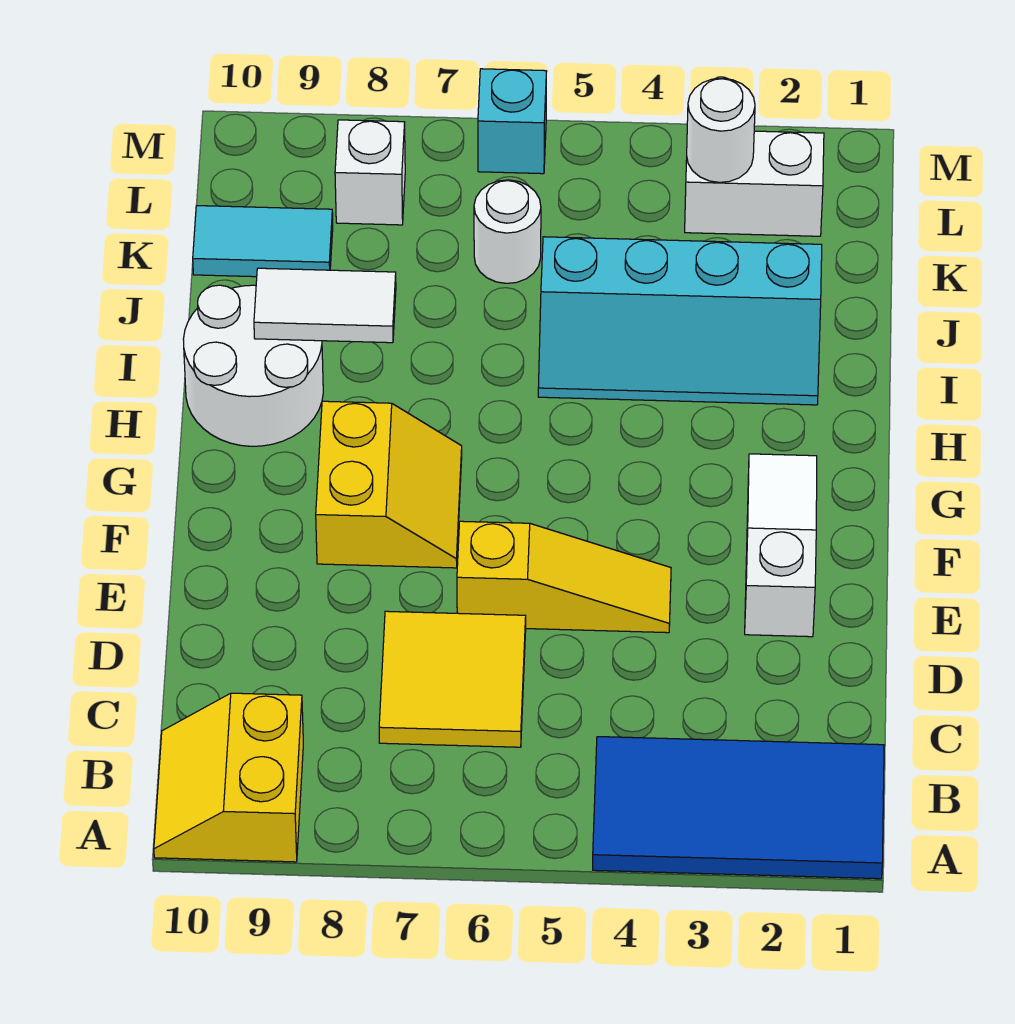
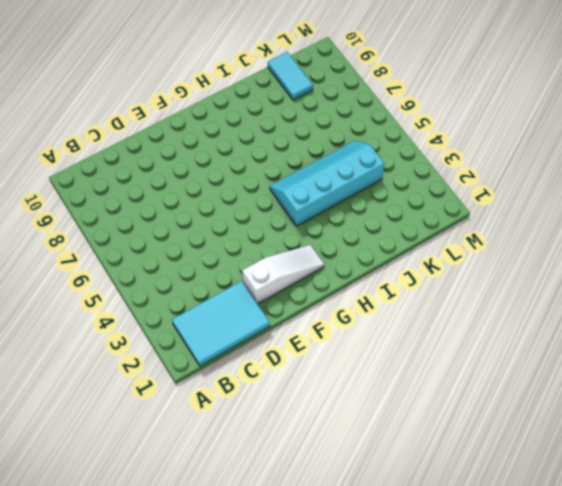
cyan tile B1:D2 level 1 -> blue tile A1:B4 level 1
cyan slope H4:K5 level 1 top 4 -> cyan slope I2:J5 level 1 top J
none -> yellow slope A9:B10 level 1 top 9
none -> yellow tile C6:D7 level 1
none -> yellow slope E4:E6 level 1 top 6

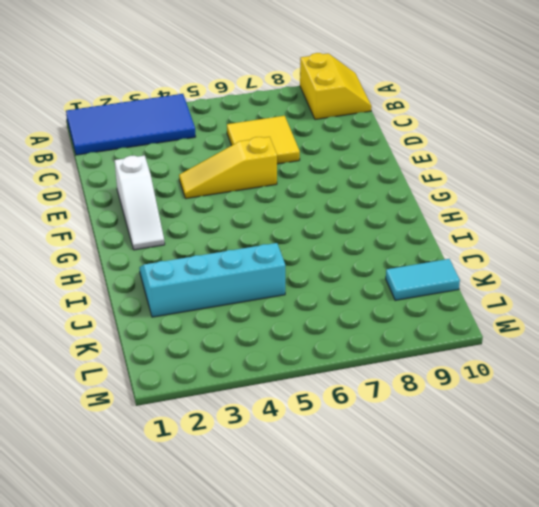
none -> yellow slope F7:G8 level 1 top 8
none -> white round brick H9:I10 level 1
none -> white round brick K6 level 1

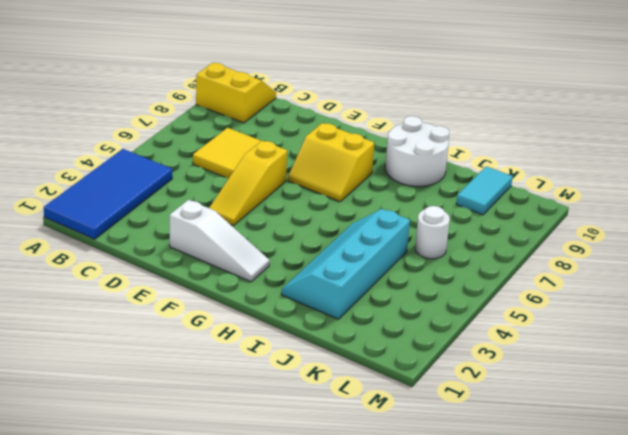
none -> white brick L2:L3 level 1
none -> white brick L8 level 1
none -> cyan brick M6 level 1

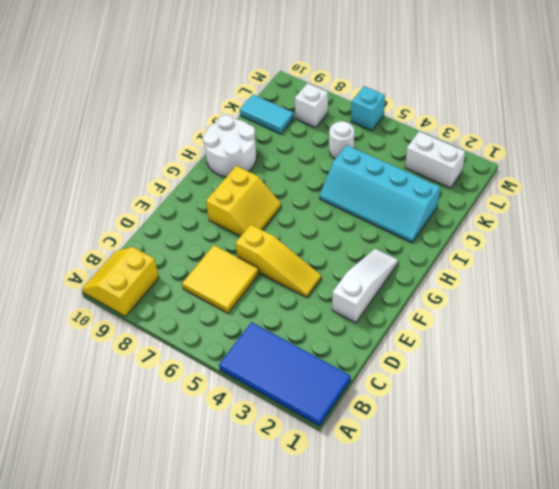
none -> white tile I8:I9 level 2
none -> white round brick L3 level 2

